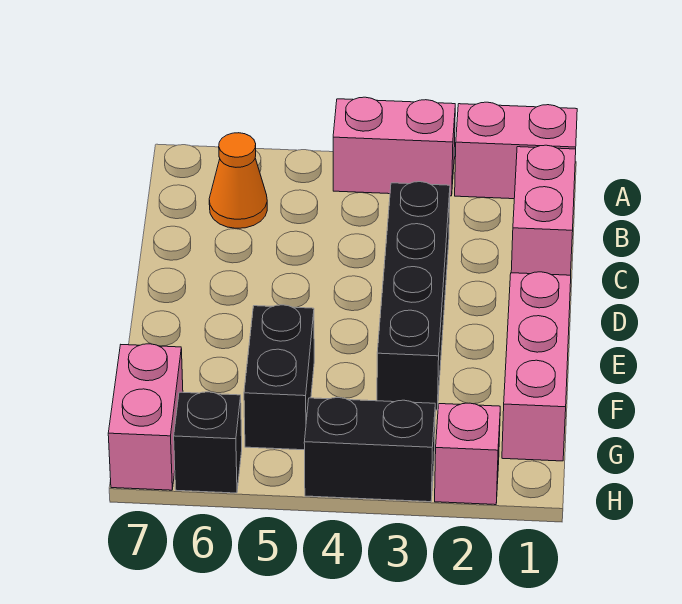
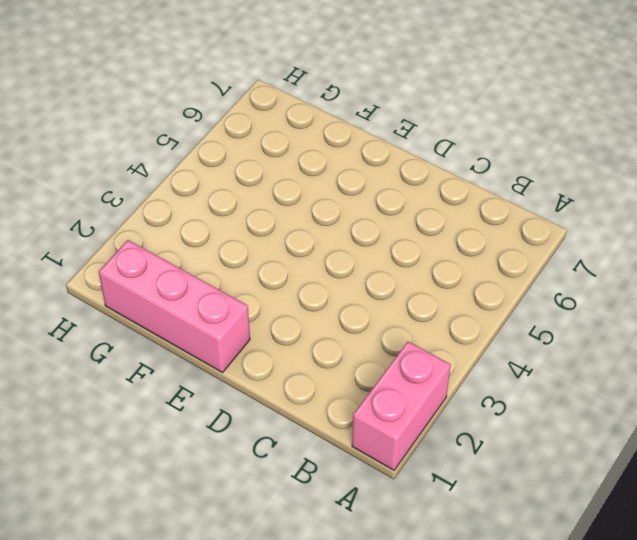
none -> pink brick A3:A4 level 1
none -> pink brick B1:C1 level 1

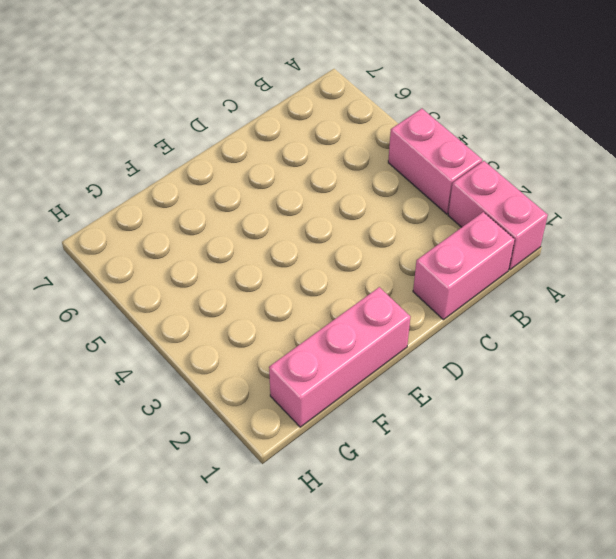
none -> orange cone B6 level 1
none -> black brick C3:F3 level 1

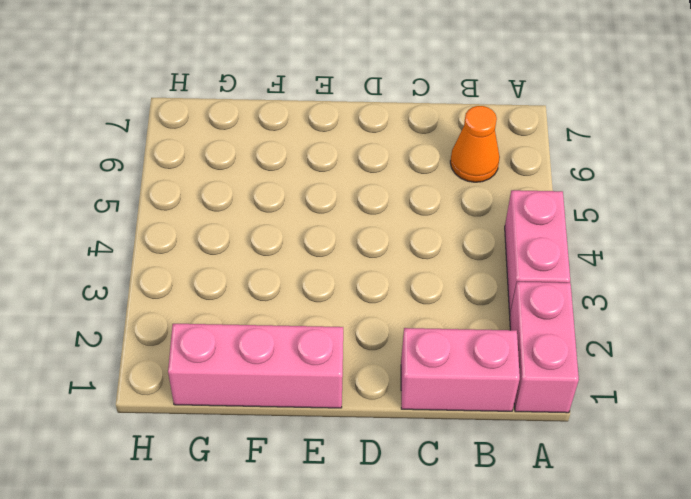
none -> black brick C3:F3 level 1
none -> black brick F5:G5 level 1

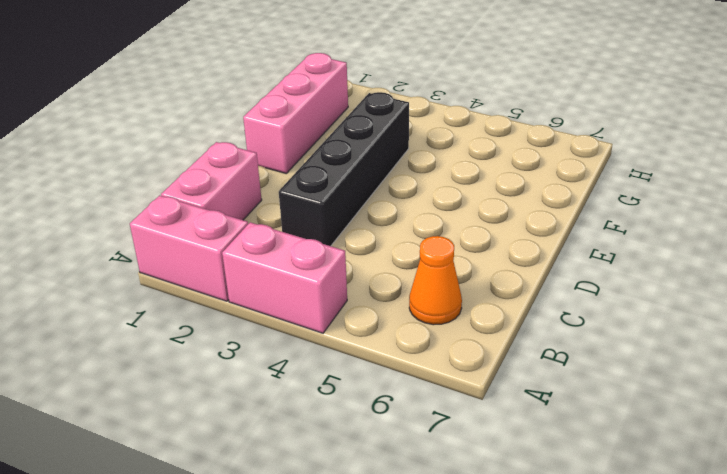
none -> black brick F5:G5 level 1
none -> pink brick G7:H7 level 1

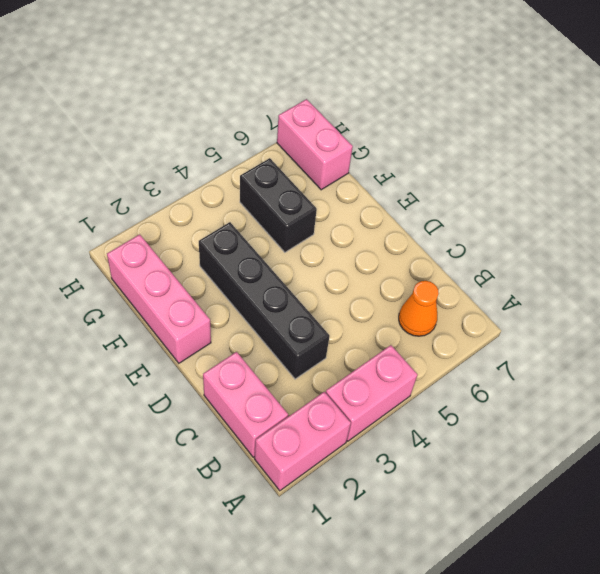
none -> pink brick H2 level 1
none -> black brick H3:H4 level 1

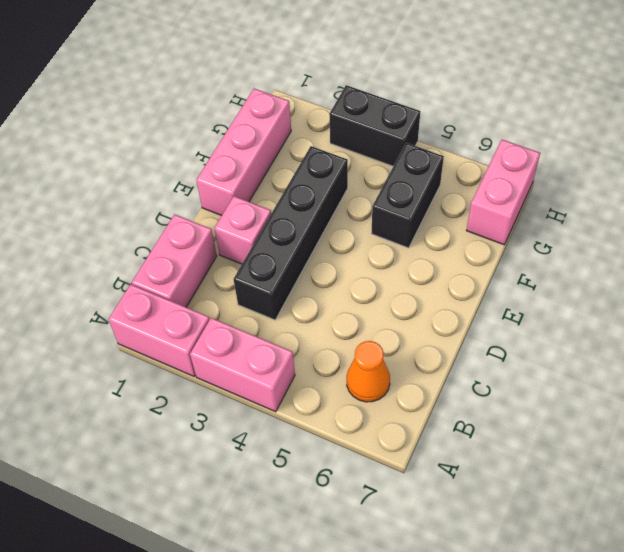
pink brick D2 level 1 -> pink brick H2 level 1
none -> black brick H6 level 1

